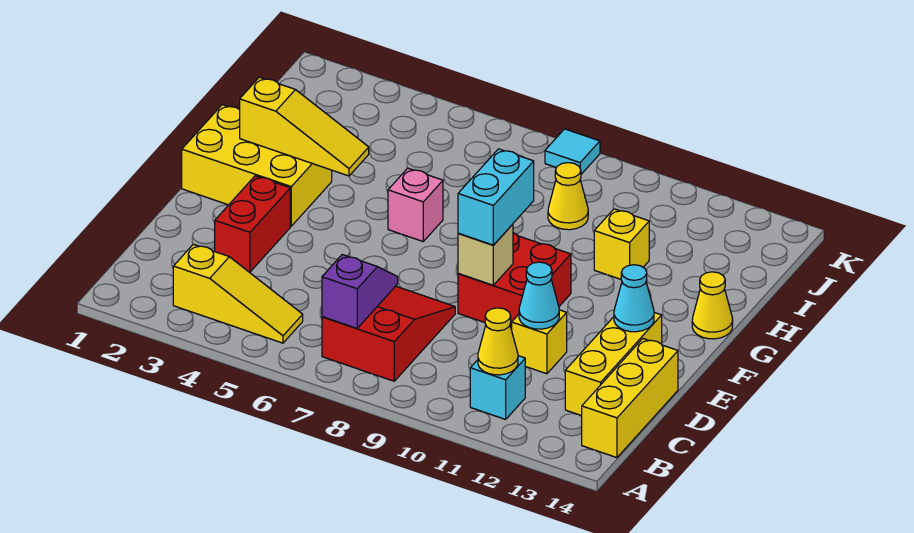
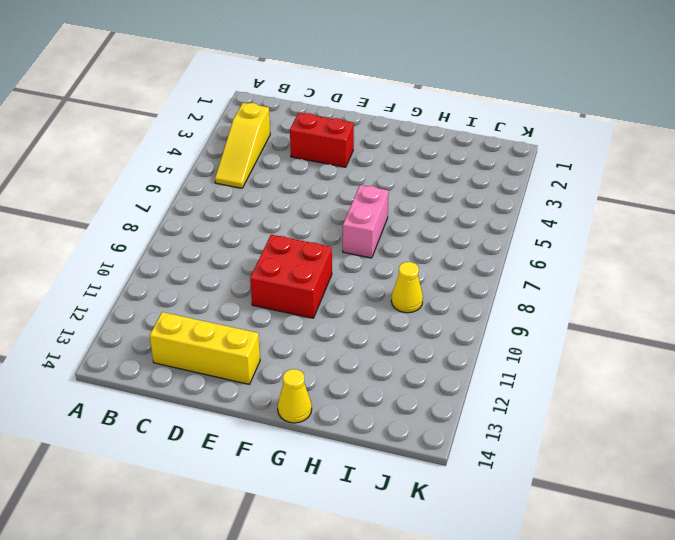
pink brick G6:G7 level 1 -> pink brick G6 level 1
none -> red slope B7:D8 level 1 top B
none -> cyan brick B11 level 1
none -> yellow brick B14:D14 level 1

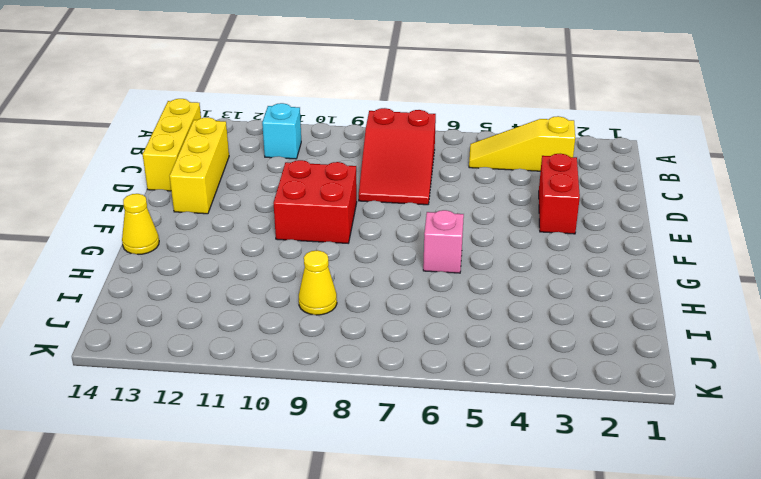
none -> yellow brick D11 level 1
none -> yellow brick F1:G3 level 1
none -> yellow brick H11 level 1

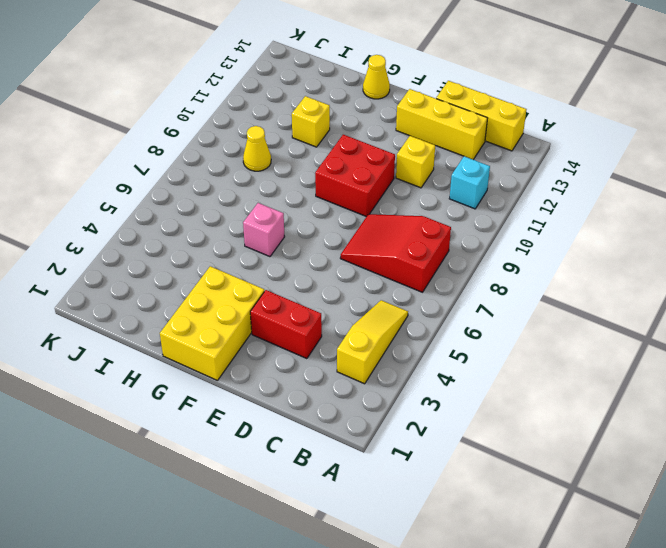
none -> cyan tile K8 level 1
none -> purple slope B7:C7 level 2 top B
none -> yellow cone B11 level 2

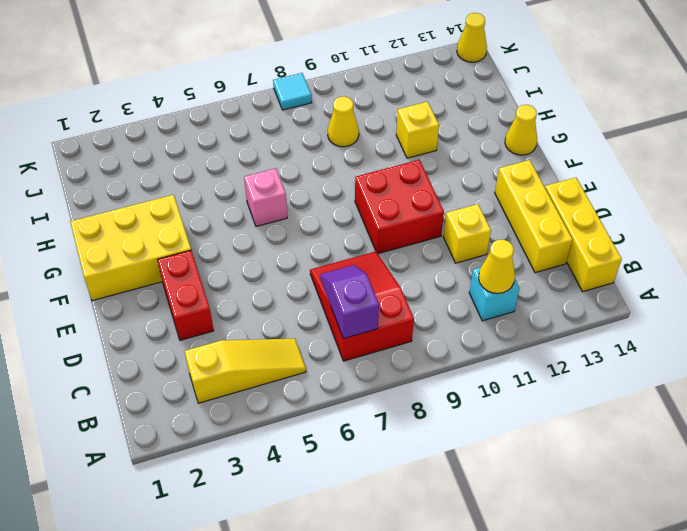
yellow cone K14 level 1 -> none
none -> cyan cone D11 level 2
none -> tan brick E9 level 2
none -> cyan cone E13 level 2

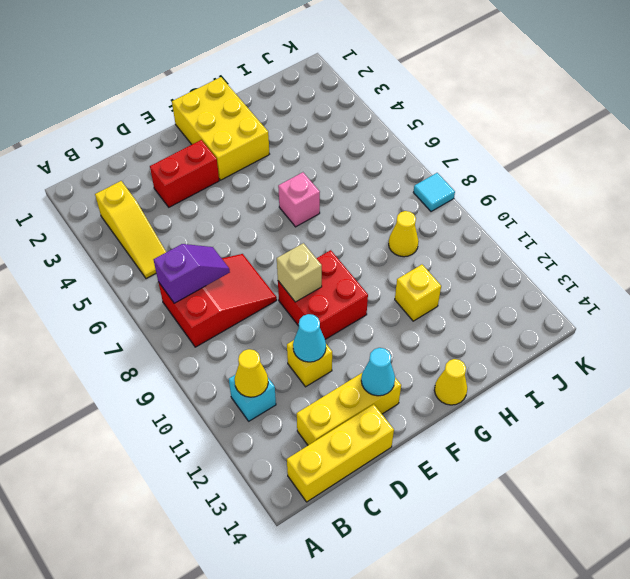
none -> yellow slope G2:G4 level 2 top 2
none -> cyan brick E9:F9 level 3

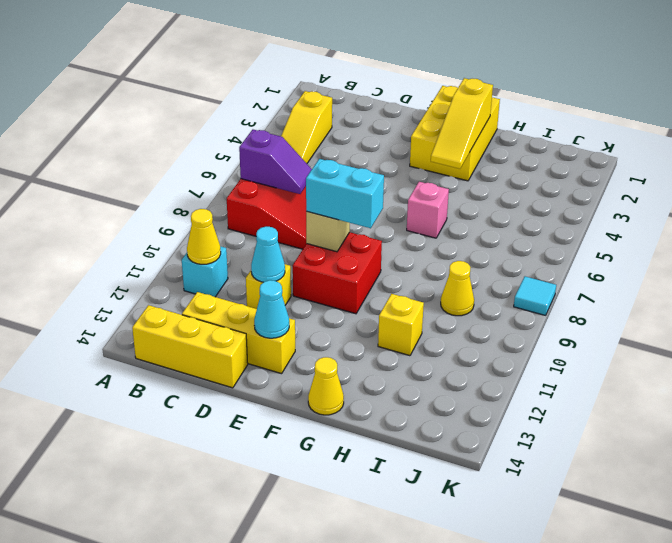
none -> red brick D3:E3 level 1

